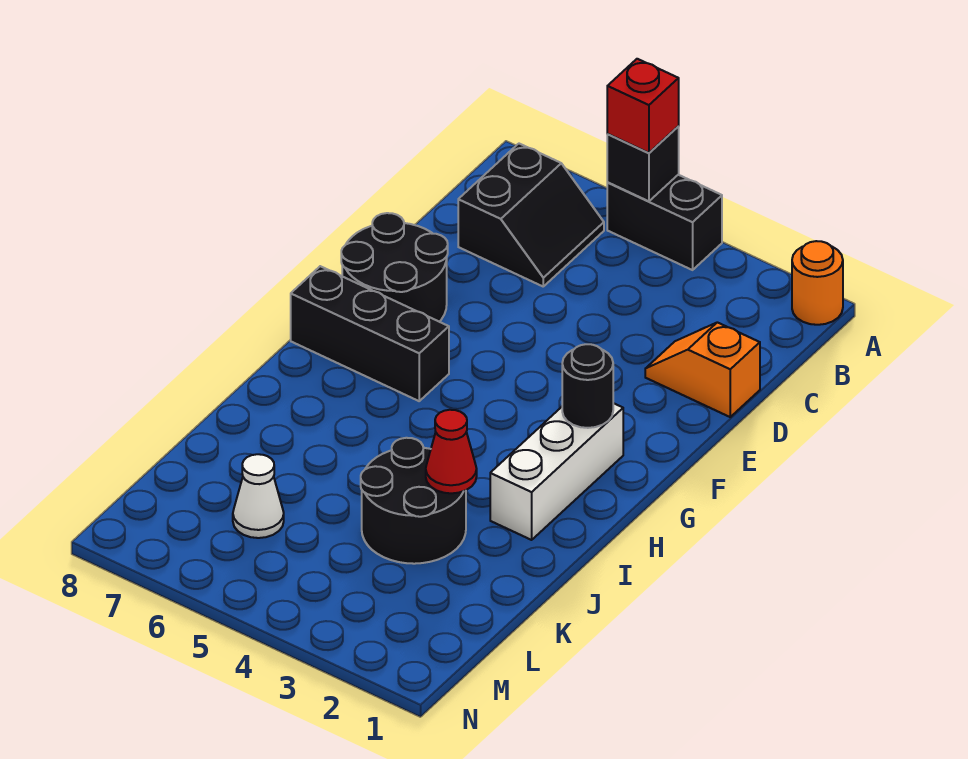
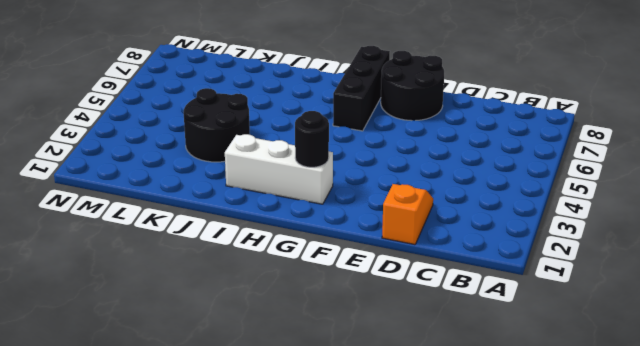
none -> orange round brick A1 level 1
none -> black brick A4:A5 level 1
none -> black slope B6:C7 level 1 top 7

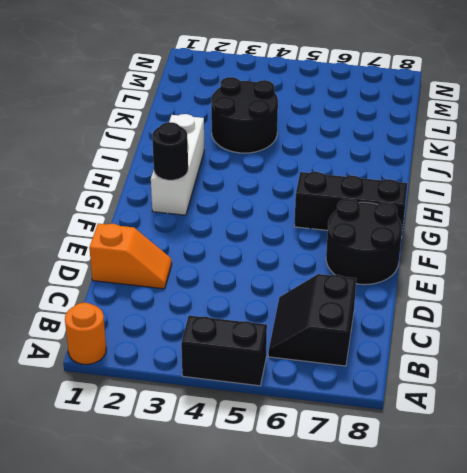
none -> white cone L6 level 1
none -> black brick A5 level 2
none -> red cone J3 level 2

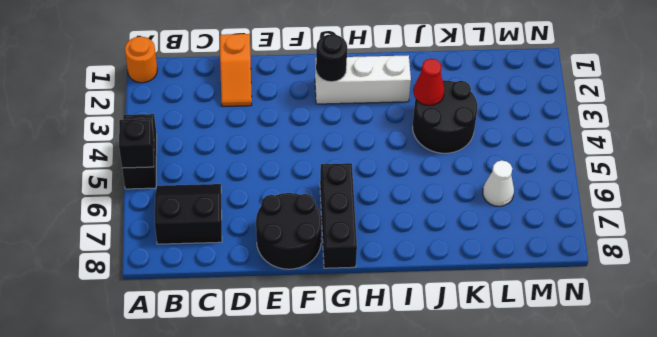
none -> red brick A5 level 3

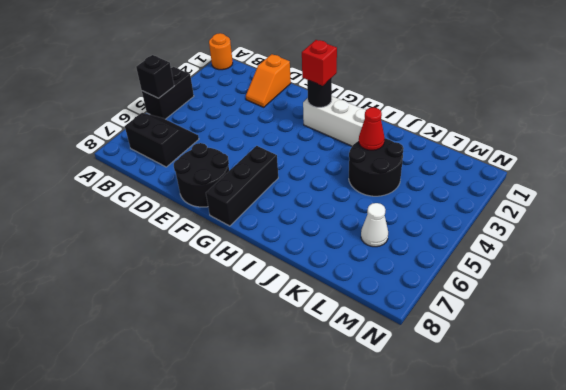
red brick G2 level 3 -> red brick A5 level 3

